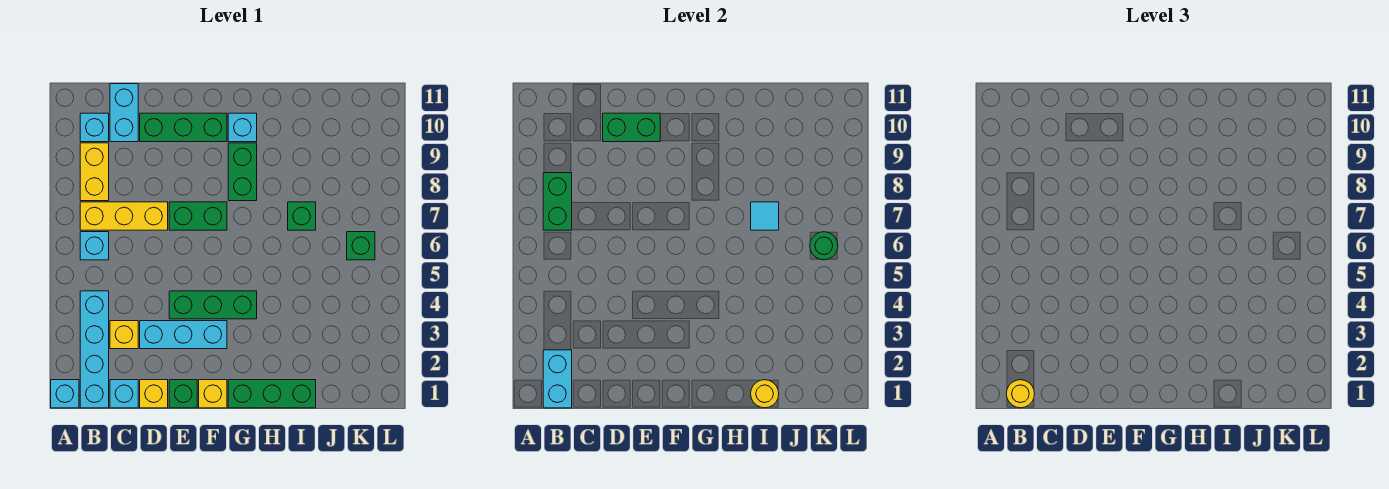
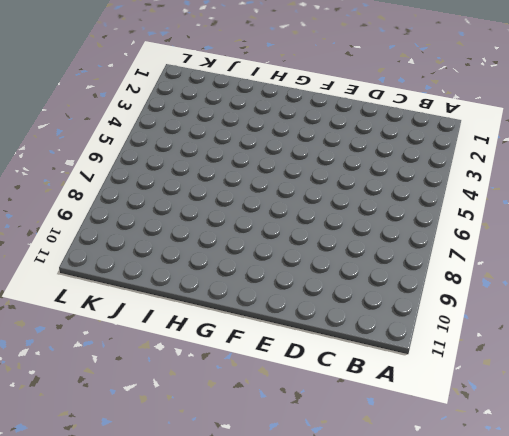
none -> cyan brick A1 level 1
none -> cyan brick B1:B4 level 1
none -> cyan brick B6 level 1

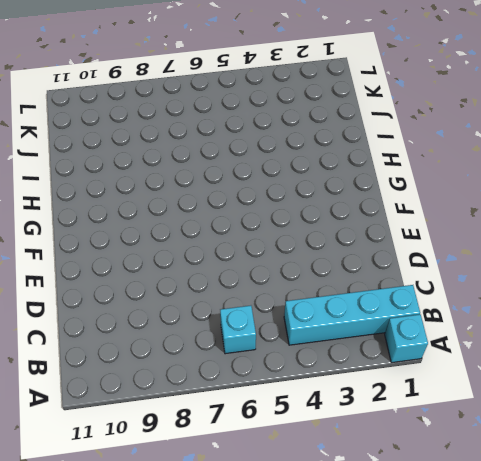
none -> yellow brick B7:D7 level 1
none -> yellow brick B8:B9 level 1
none -> cyan brick B10 level 1

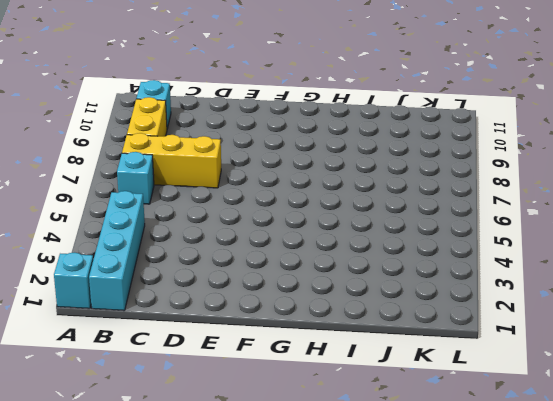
none -> cyan brick C1 level 1
none -> yellow brick C3 level 1
none -> cyan brick C10:C11 level 1

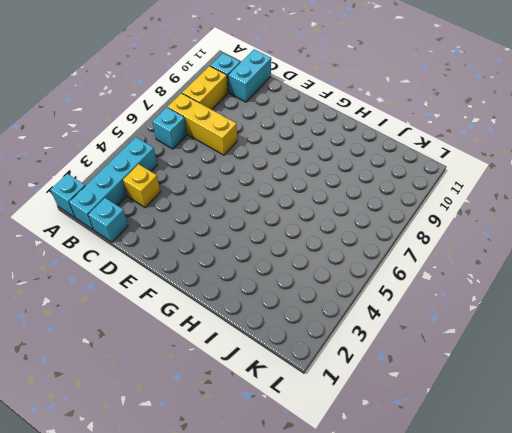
none -> yellow brick D1 level 1
none -> cyan brick D3:F3 level 1
none -> green brick D10:F10 level 1

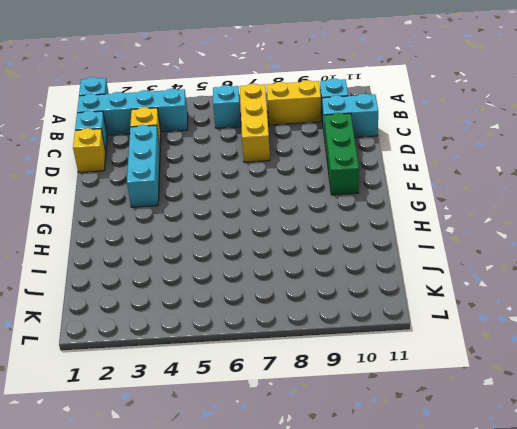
none -> green brick E1 level 1
none -> green brick E4:G4 level 1
none -> green brick E7:F7 level 1

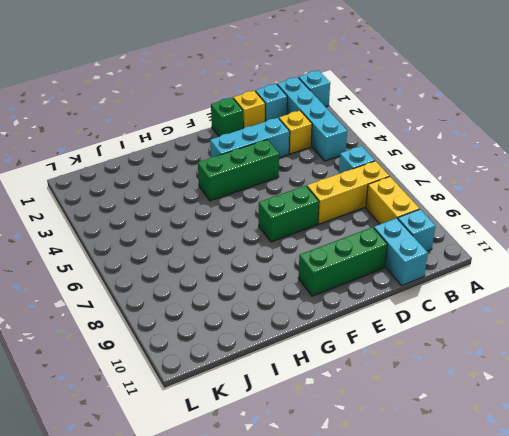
none -> yellow brick F1 level 1
none -> green brick G1:I1 level 1
none -> green brick G8:G9 level 1

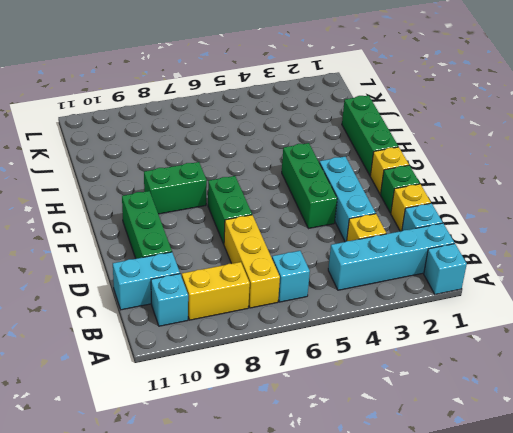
none -> cyan brick G10 level 1
none -> green brick I7 level 1
none -> green brick K6 level 1

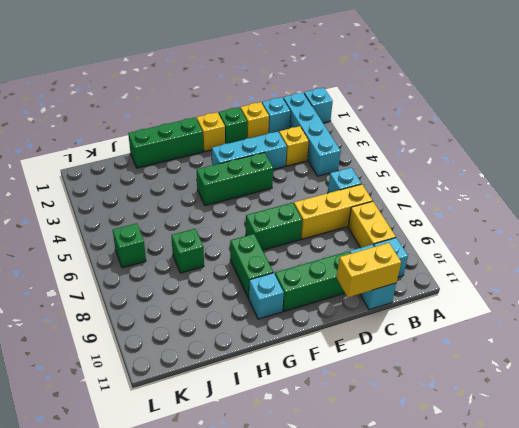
yellow brick C11:D11 level 2 -> none
none -> cyan brick B1:B2 level 2
none -> green brick B7:B8 level 2
none -> green brick D10:E10 level 2

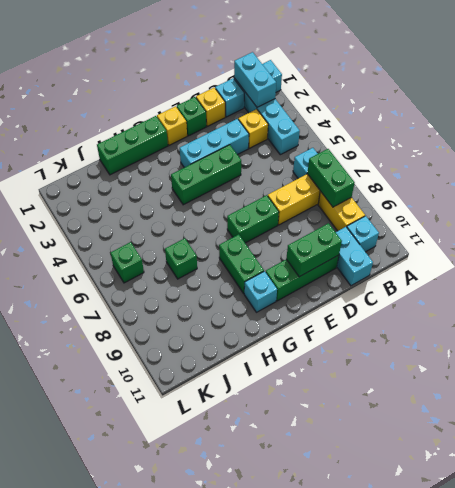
none -> yellow round brick I1 level 2
none -> cyan tile I7 level 2
none -> green round brick K6 level 2

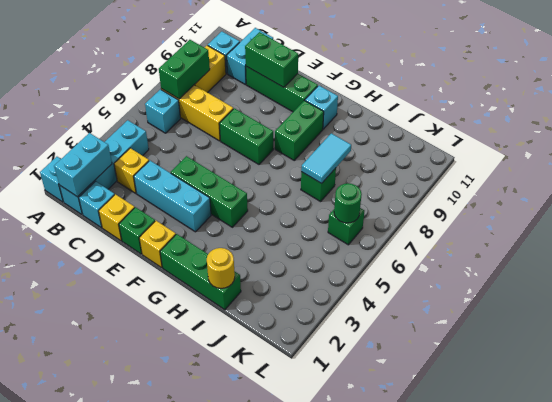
cyan tile I7:I8 level 2 -> cyan tile I7 level 2
none -> yellow round brick B1 level 3

